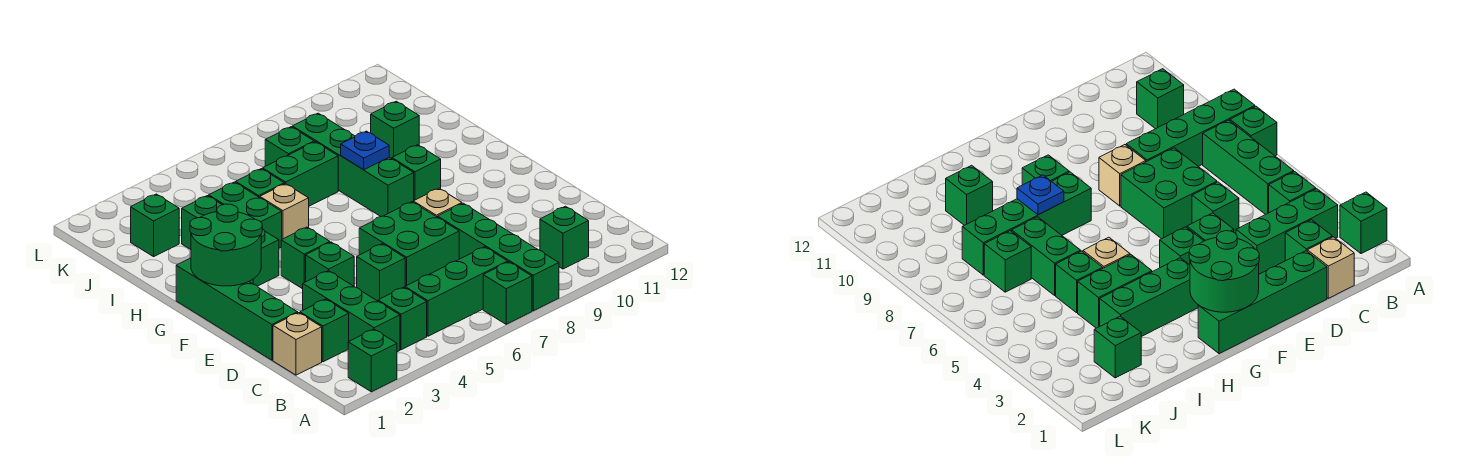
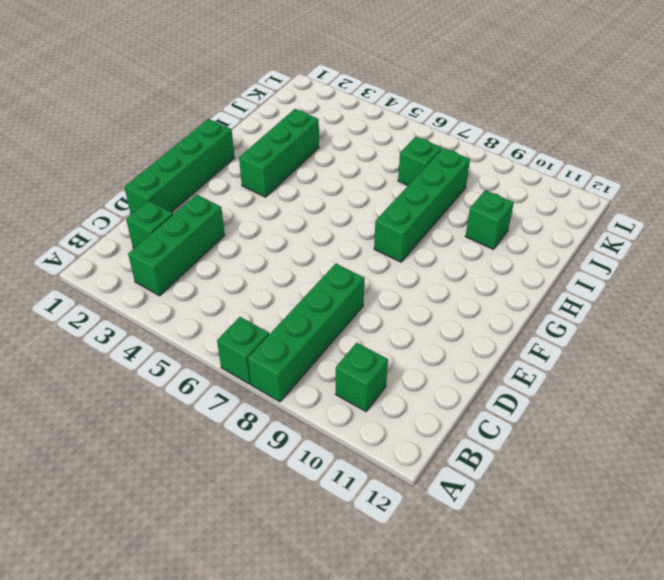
none -> green brick A2 level 1
none -> green brick B4 level 1
none -> green brick B5:B7 level 1

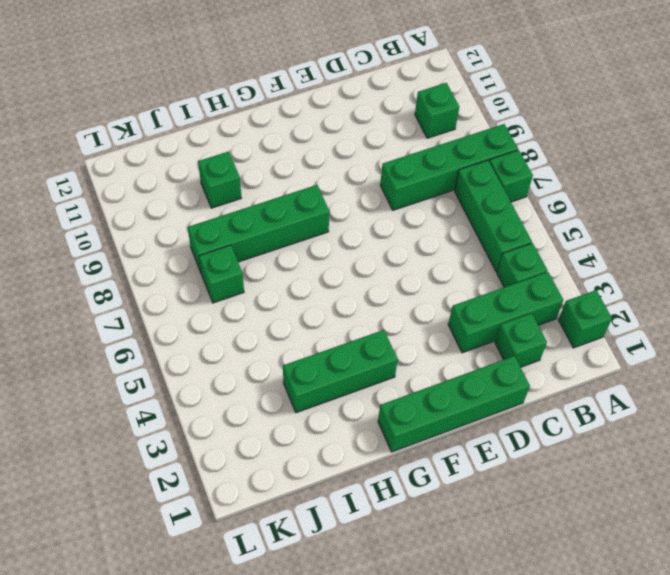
none -> tan brick C1 level 1
none -> green brick D5 level 1
none -> green brick D6:E7 level 1

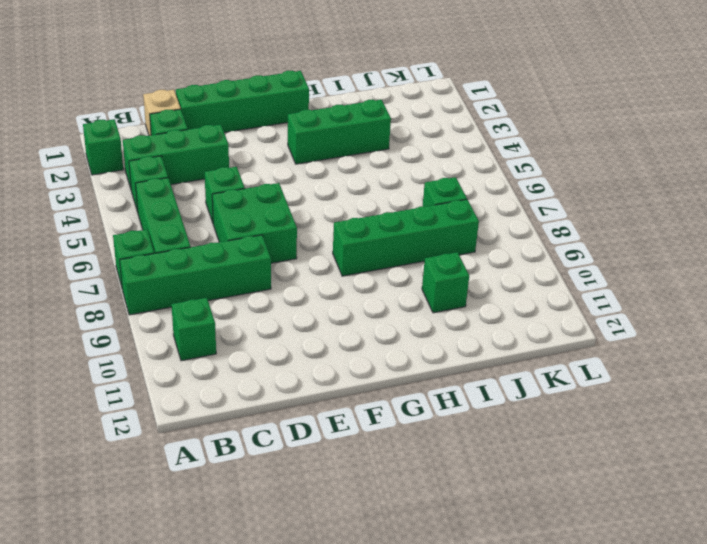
none -> green brick E4 level 1
none -> tan brick E8 level 1
none -> green brick F4 level 1

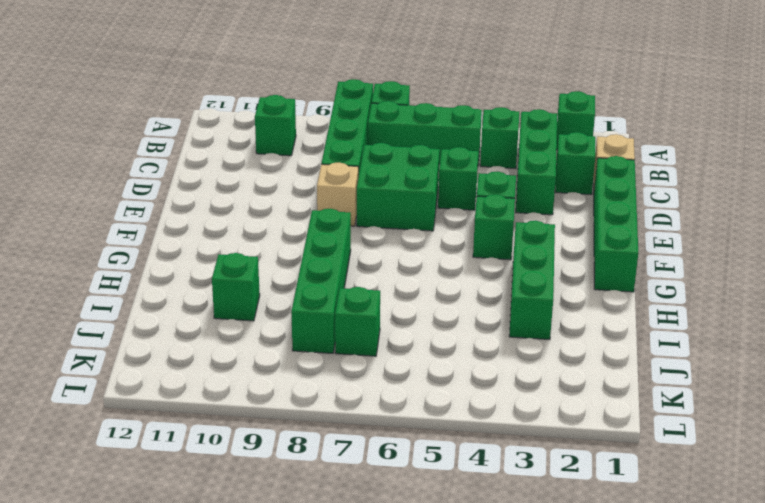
none -> green brick G9 level 1
none -> green brick H4:I4 level 1
none -> tan brick H5 level 1

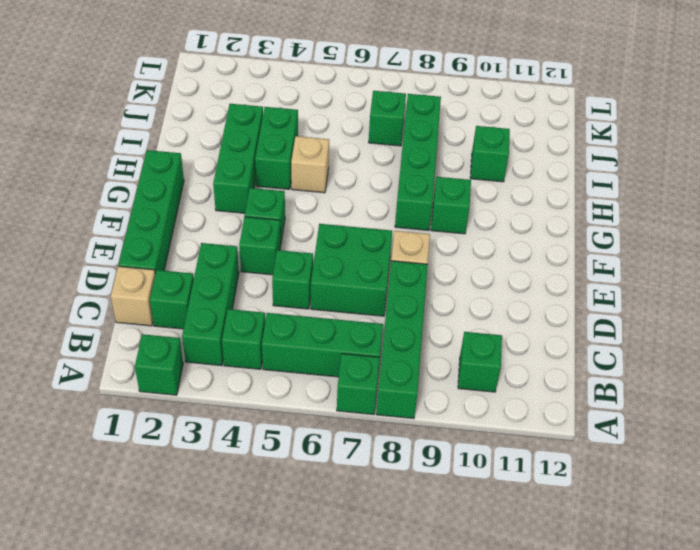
none -> green brick I5 level 1
none -> green brick I6:I7 level 1
none -> green brick J2 level 1

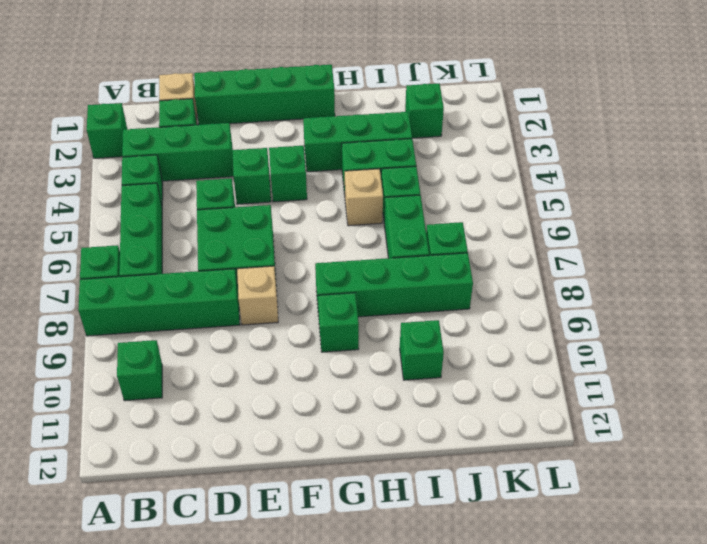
none -> green round brick F1:G2 level 2
none -> blue plate H8 level 2

